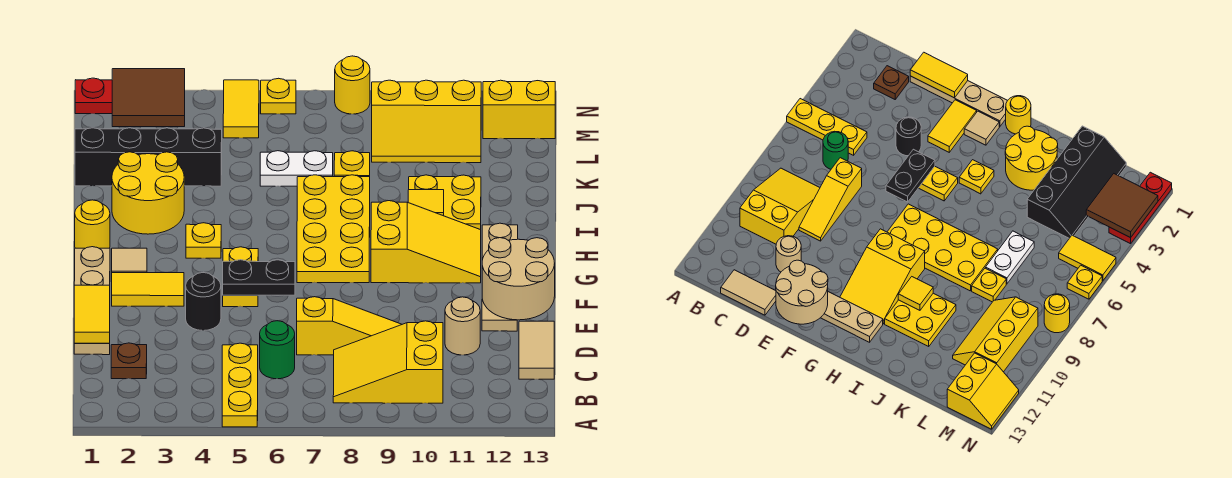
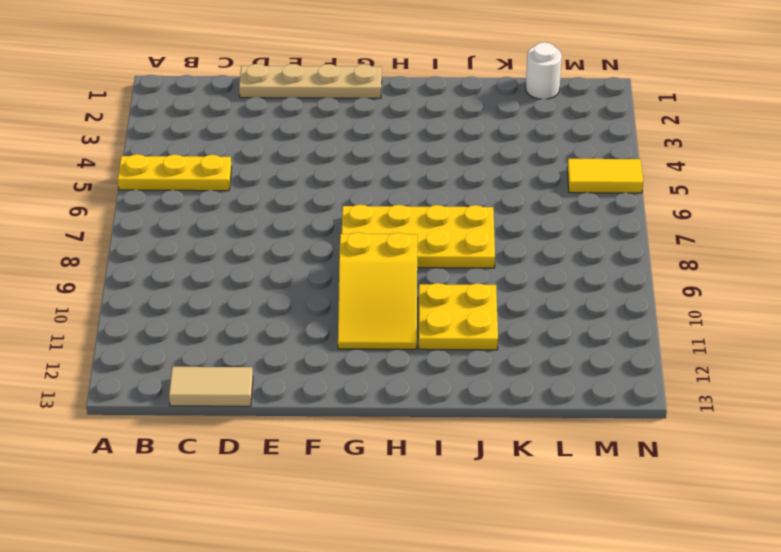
white round brick L1 level 1 -> black slope K1:L4 level 1 top K
none -> yellow slope B8:C10 level 1 top 10
none -> brown plate C2 level 1
none -> green round brick C6 level 1
none -> yellow slope D7:D9 level 1 top 7

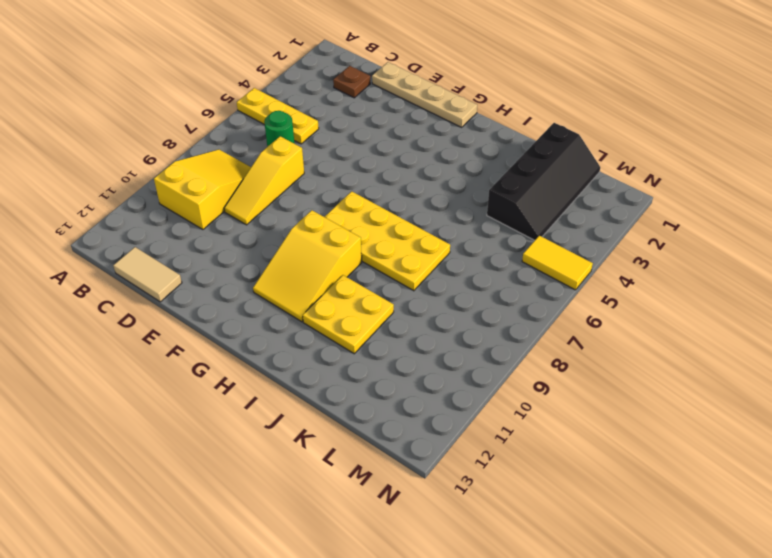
none -> tan round brick D11 level 1
none -> black round brick E4 level 1
none -> tan plate E12:H12 level 1
none -> yellow tile F2:F3 level 1

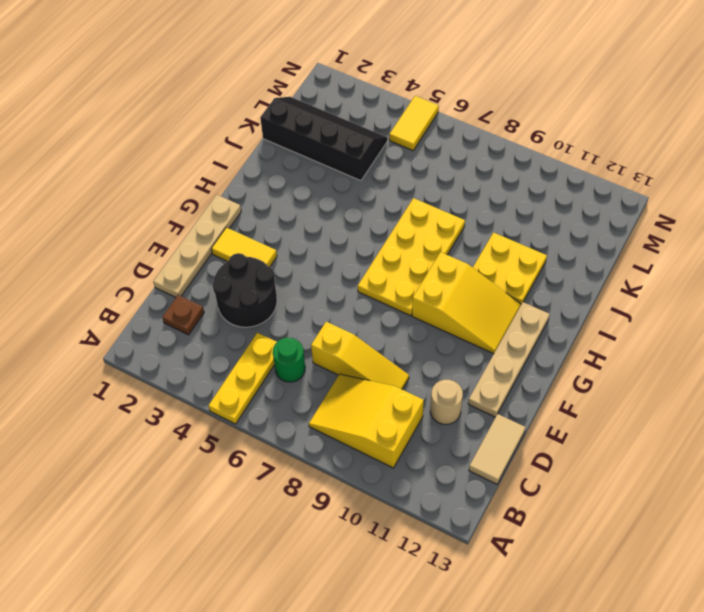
black round brick D3:E4 level 1 -> black round brick E4 level 1
none -> yellow plate F5:G5 level 1
none -> tan tile G2 level 1
none -> yellow round brick H1 level 1
none -> yellow plate H4 level 1

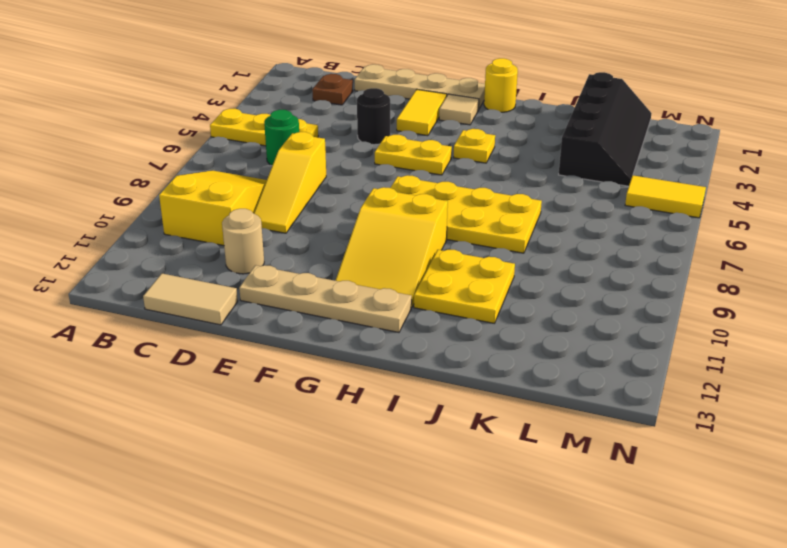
none -> yellow round brick I2:J3 level 1
none -> white plate K6:K7 level 1
none -> yellow plate K8 level 1
none -> yellow slope L9:M11 level 1 top M

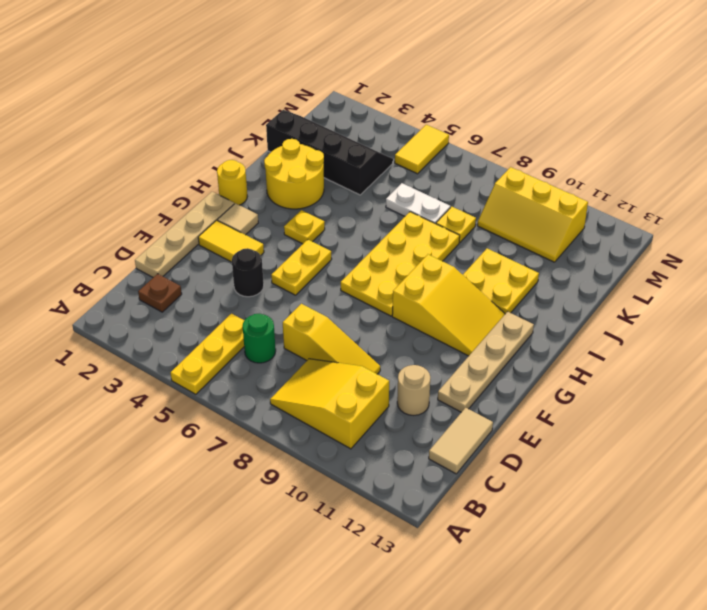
none -> yellow slope M12:N13 level 1 top M
none -> red plate N1:N3 level 1
none -> yellow plate N6 level 1
none -> yellow round brick N8 level 1

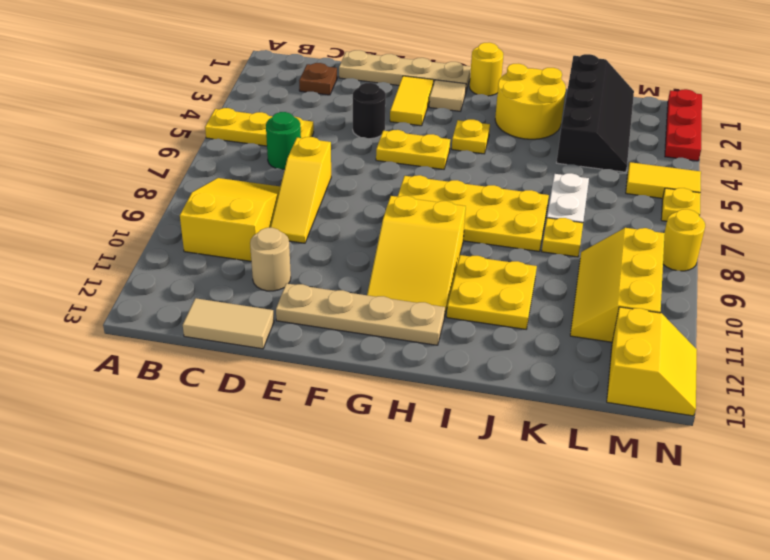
none -> yellow tile D1:E1 level 2
none -> tan round brick E12:F13 level 2
none -> black plate F5:F6 level 2
none -> yellow tile I10 level 2

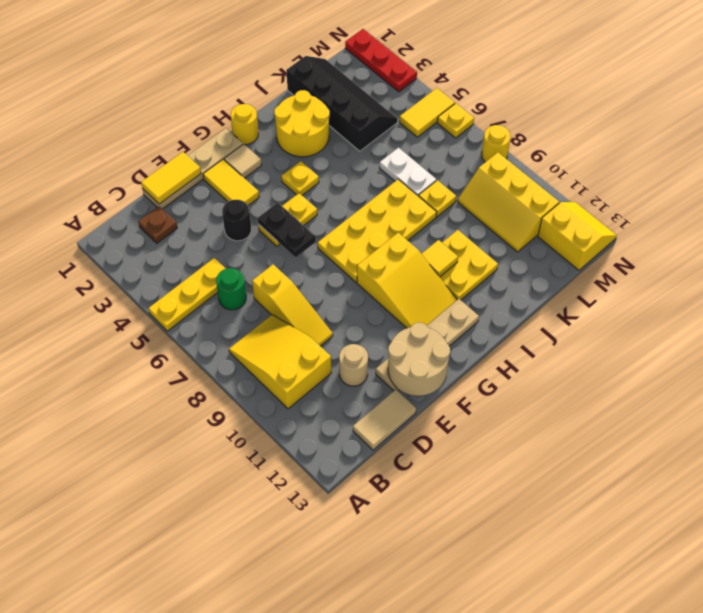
none -> brown tile M2:N3 level 2

